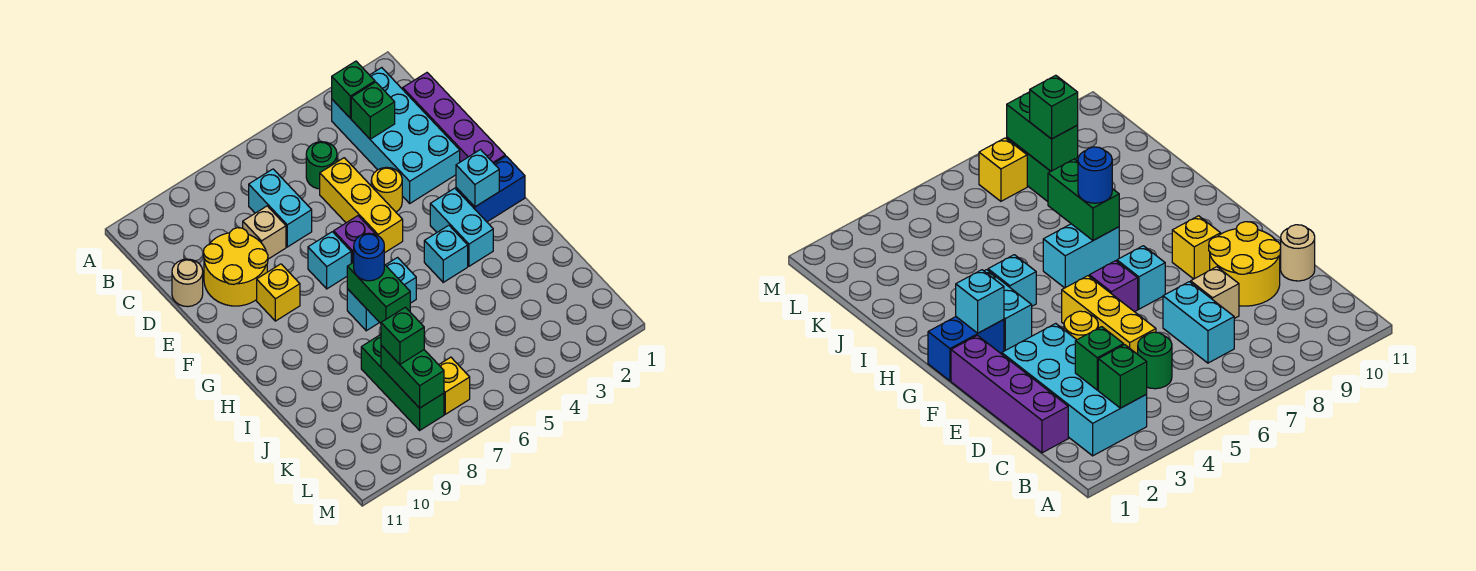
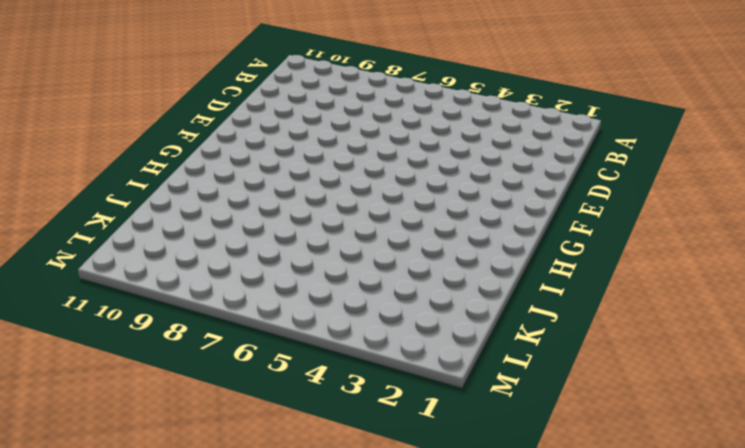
none -> cyan brick B2:E3 level 1
none -> purple brick C1:F1 level 1
none -> green round brick C5 level 1

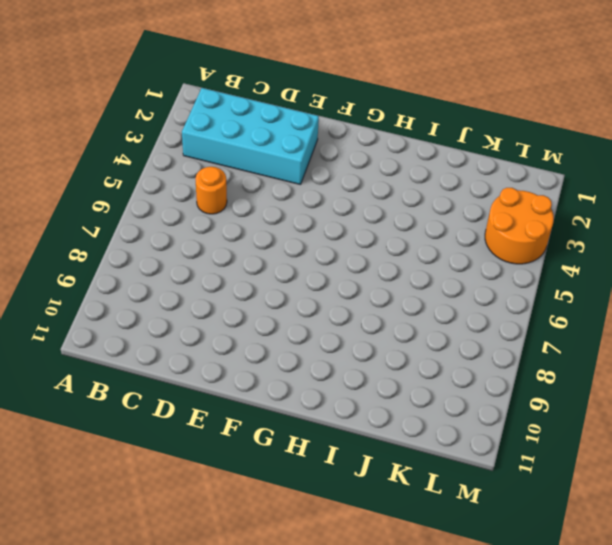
orange round brick C5 level 1 -> green round brick C5 level 1
orange round brick L3:M4 level 1 -> none
none -> purple brick C1:F1 level 1
none -> cyan brick C7:D7 level 1
none -> yellow brick D5:F5 level 1

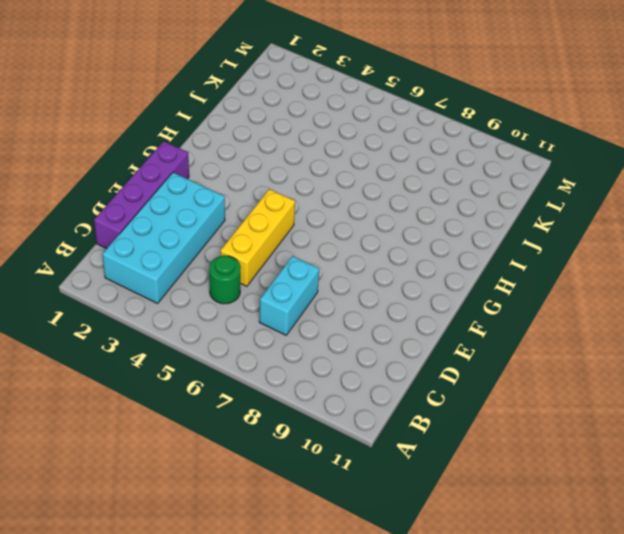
none -> tan brick D8 level 1
none -> yellow round brick D9:E10 level 1
none -> tan round brick D11 level 1

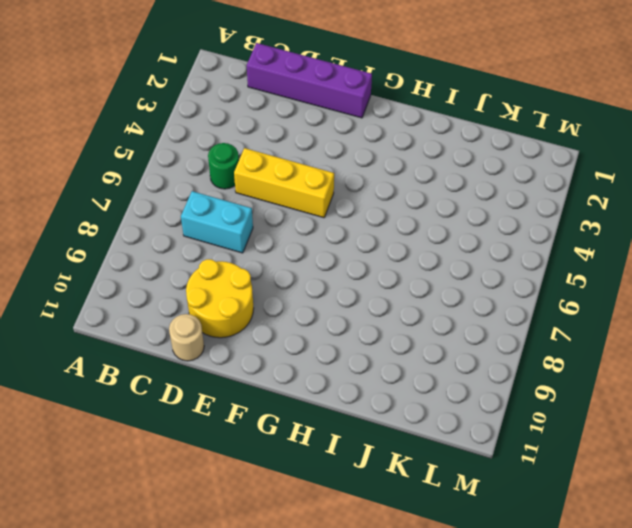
none -> cyan brick B2:E3 level 1
none -> tan brick D8 level 1
none -> yellow round brick E4 level 1

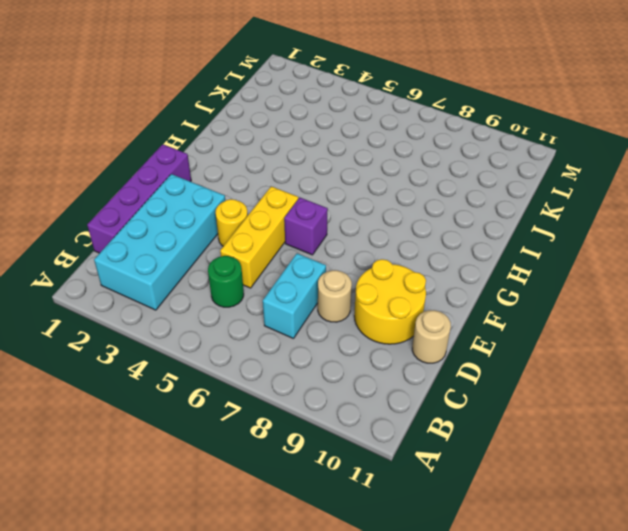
tan round brick D8 level 1 -> tan brick D8 level 1
none -> cyan brick F7 level 1
none -> yellow brick F9 level 1
none -> blue brick G1:G2 level 1

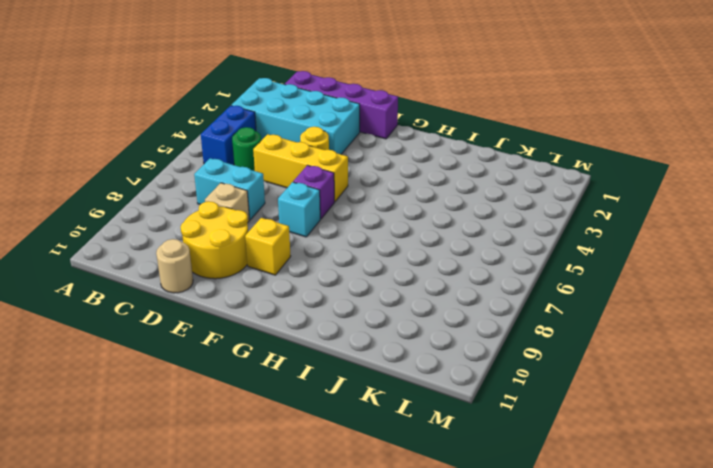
blue brick B4:B5 level 1 -> blue brick G1:G2 level 1
none -> cyan brick G3:H3 level 1
none -> cyan brick H4 level 1
none -> cyan brick H6:H7 level 1

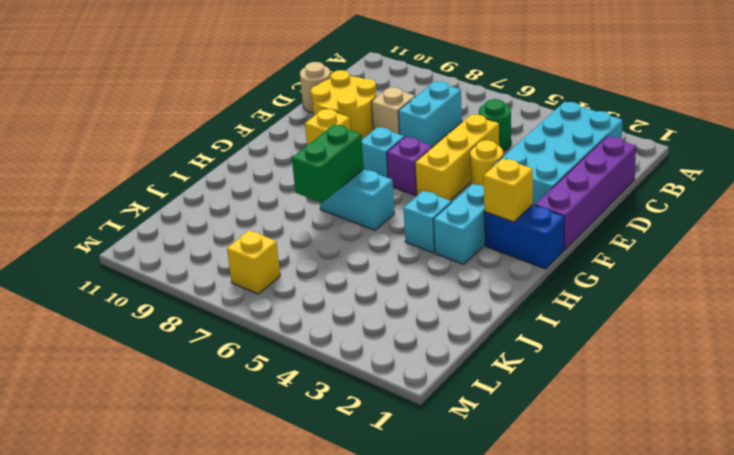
yellow brick G2 level 2 -> cyan brick G2 level 2
none -> green brick J8:L8 level 1
none -> green brick B3 level 2
none -> green brick C3 level 2

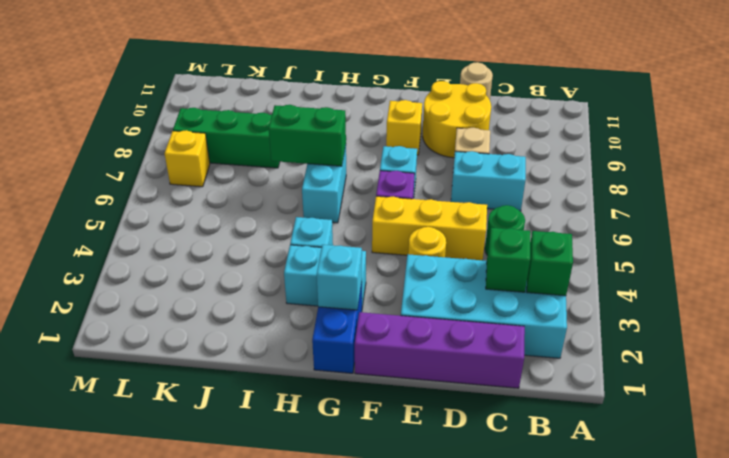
none -> green brick K8:L8 level 2
none -> blue round brick H7 level 3
none -> green brick K8 level 3

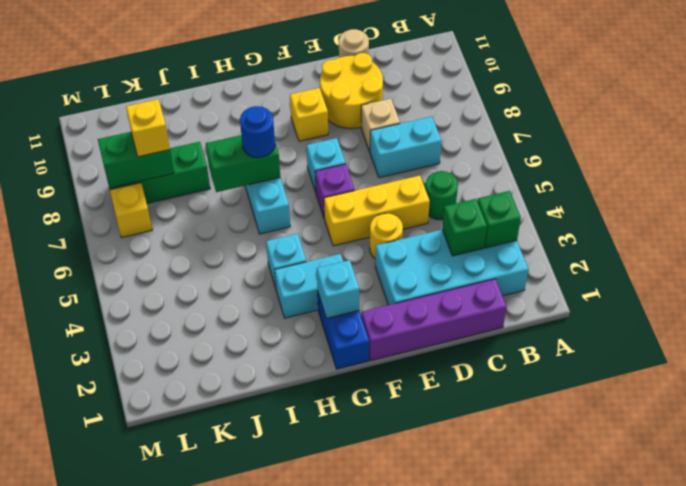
yellow brick K8 level 3 -> green brick K8 level 3

